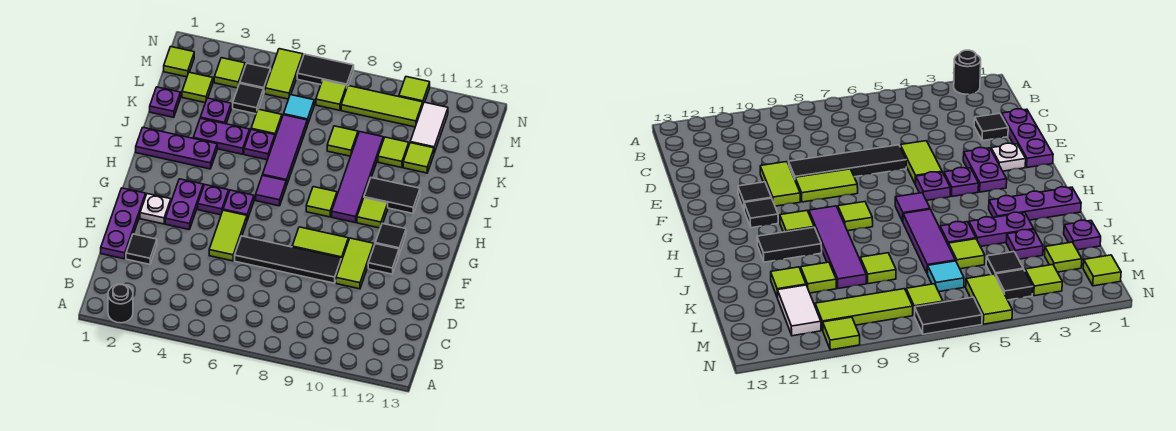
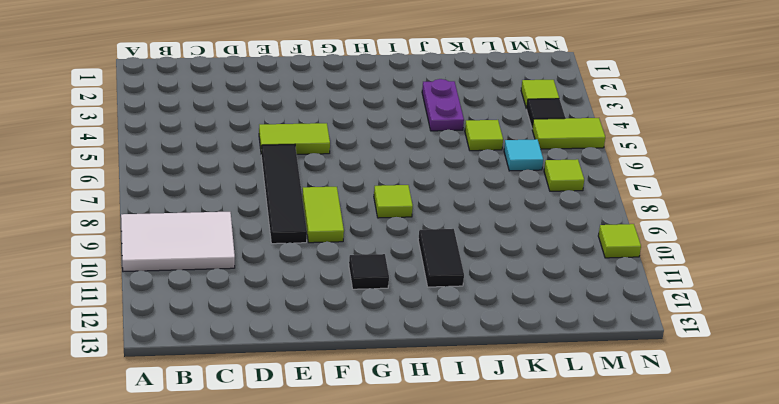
white tile A9:C10 level 1 -> none
none -> black round brick A2 level 1
none -> purple plate D1:F1 level 1
none -> black tile D2 level 1
none -> lime tile E10:F10 level 1

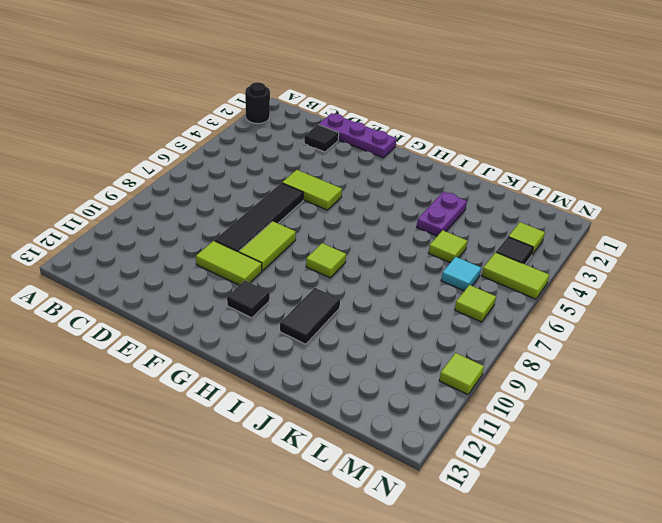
none -> white plate F2 level 1
none -> purple plate F3:G3 level 1
none -> black tile F11 level 1
none -> purple plate G4 level 1

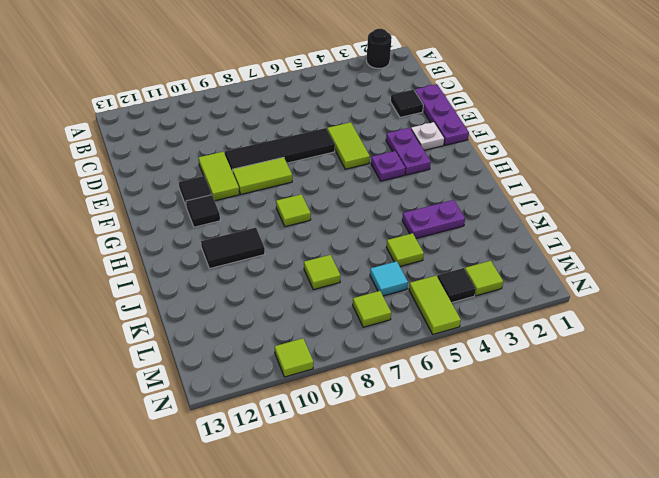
none -> purple plate G5 level 1
none -> purple tile H6 level 1
none -> purple tile H9:K9 level 1
none -> lime tile H10 level 1

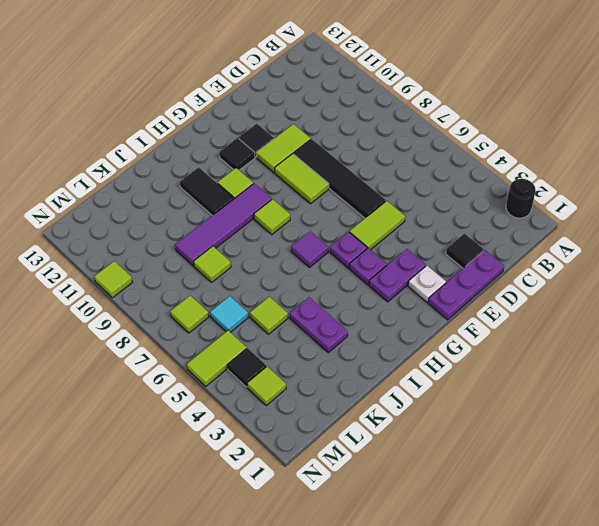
none -> purple plate I1:I3 level 1
none -> purple tile I6:K6 level 1
none -> purple plate J5 level 1
none -> purple plate K1 level 1

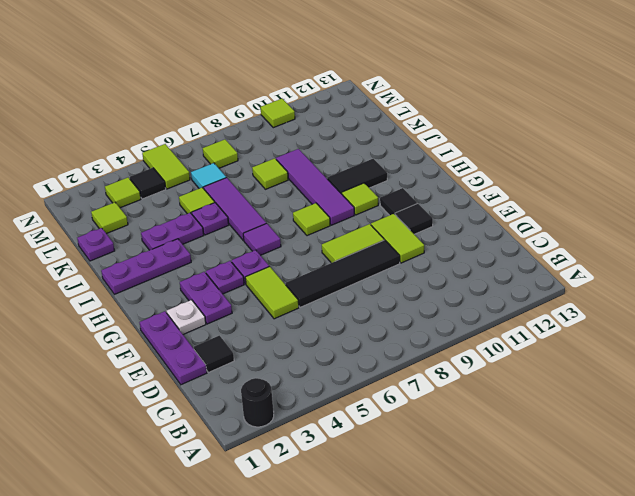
none -> purple plate K3 level 1
none -> lime tile K10 level 1
none -> lime tile K11 level 1
none -> black tile L4 level 1

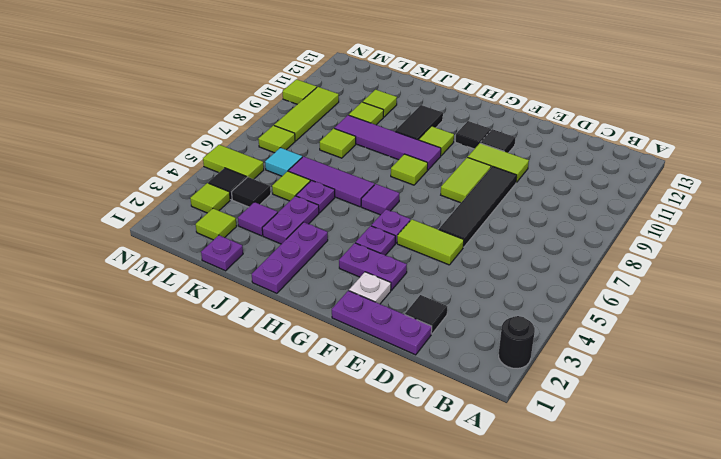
purple tile K3 level 1 -> purple plate K3 level 1
none -> white tile L11:M11 level 1
none -> lime tile M1 level 1
none -> black tile N6:N7 level 1

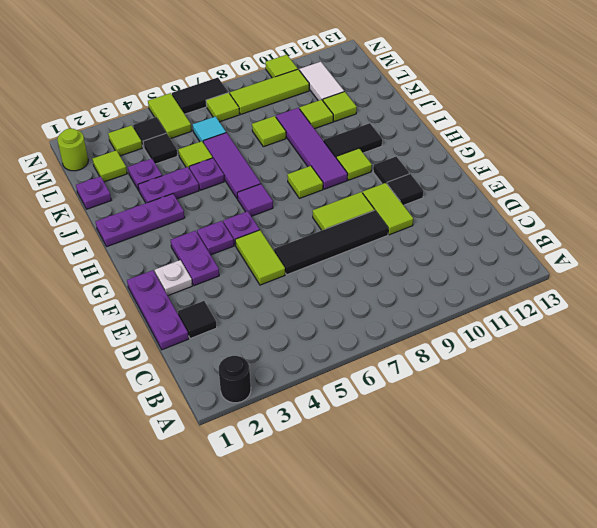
lime round brick M1 level 1 -> lime tile M1 level 1

